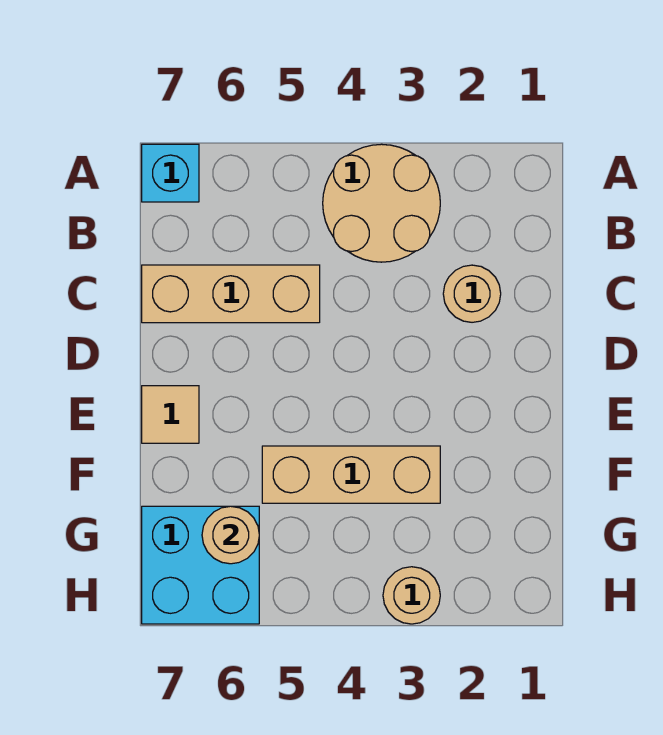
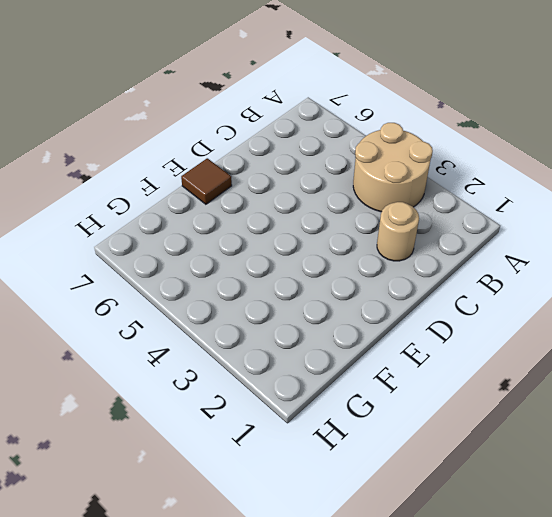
brown tile E7 level 1 -> tan tile E7 level 1
none -> cyan brick A7 level 1
none -> tan brick C5:C7 level 1

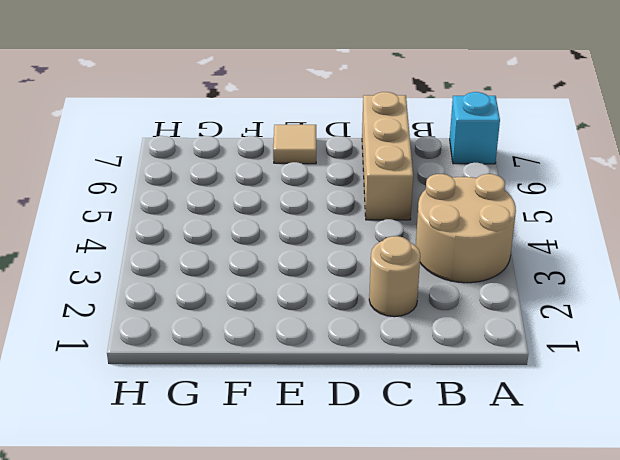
none -> tan brick F3:F5 level 1
none -> cyan brick G6:H7 level 1

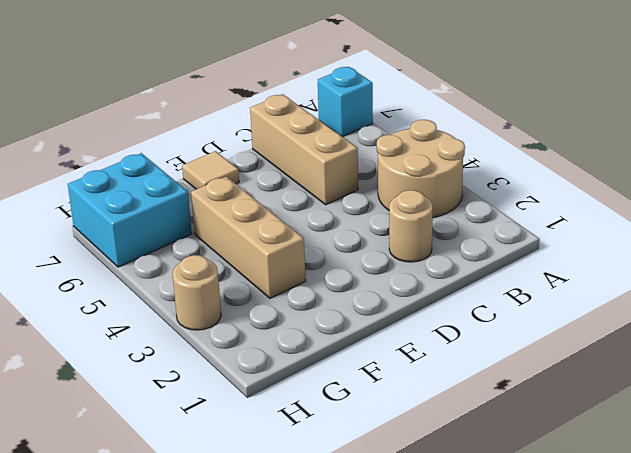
none -> tan round brick G6 level 2

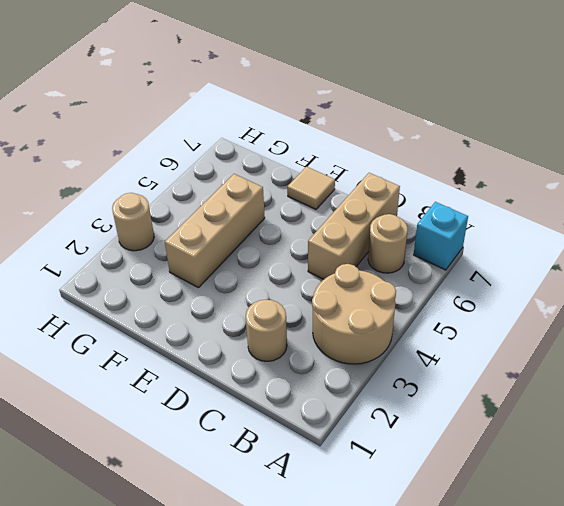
tan round brick B6 level 1 -> tan round brick G6 level 2
none -> cyan brick G6:H7 level 1

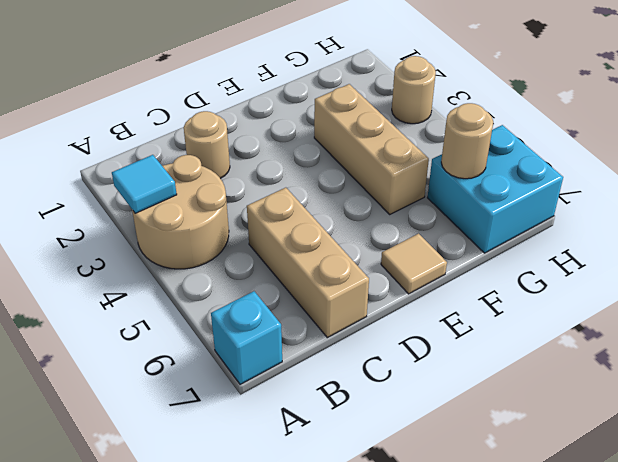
cyan tile A3 level 2 -> none

